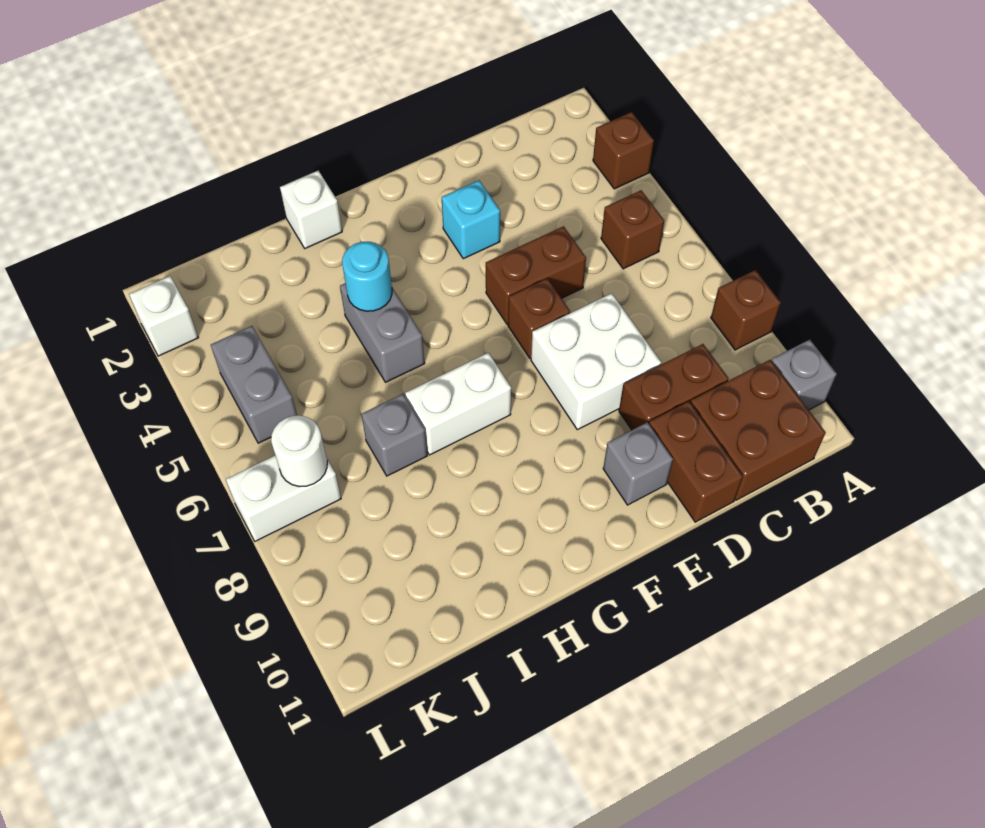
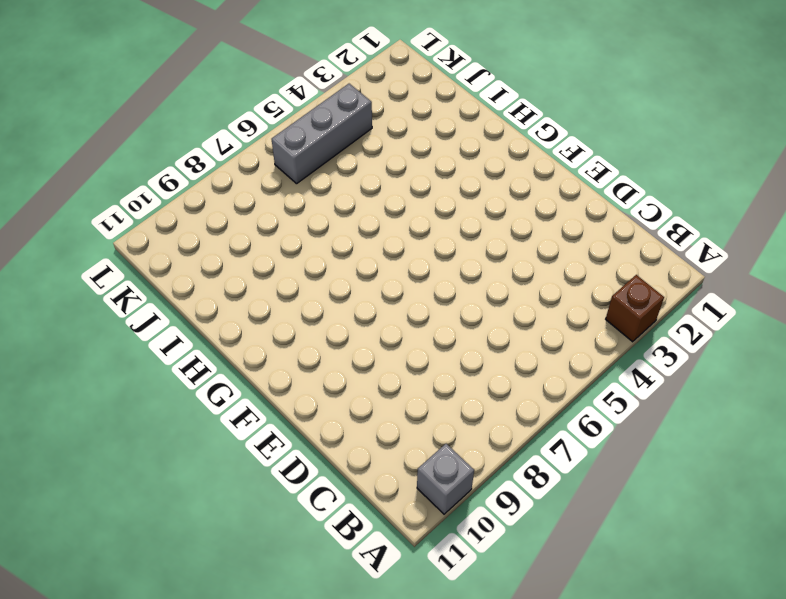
grey brick K4:K6 level 1 -> grey brick K4:K5 level 1
none -> brown brick A8 level 1
none -> brown brick B5 level 1
none -> brown brick B10:C11 level 1

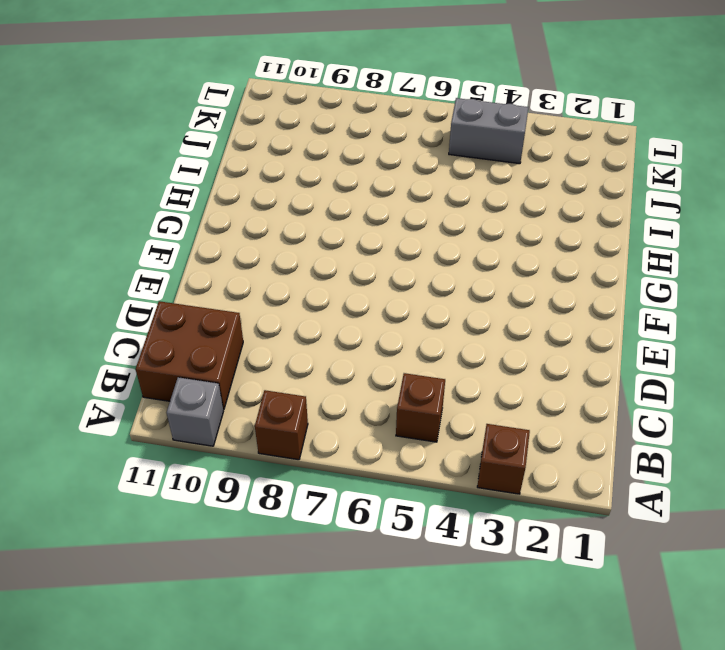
none -> brown brick C9:D9 level 1
none -> brown brick D5:E5 level 1
none -> white brick D7:E8 level 1

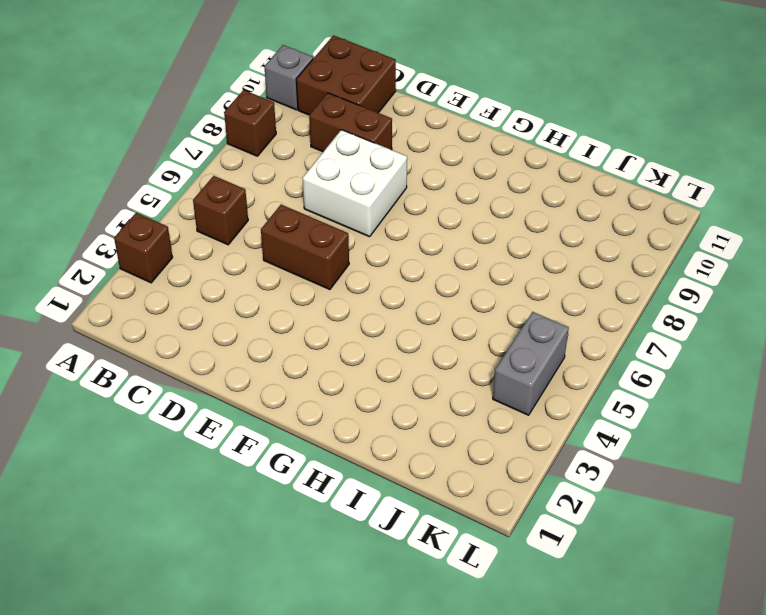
none -> brown brick D10:D11 level 1
none -> cyan brick E3 level 1
none -> brown brick E6 level 1

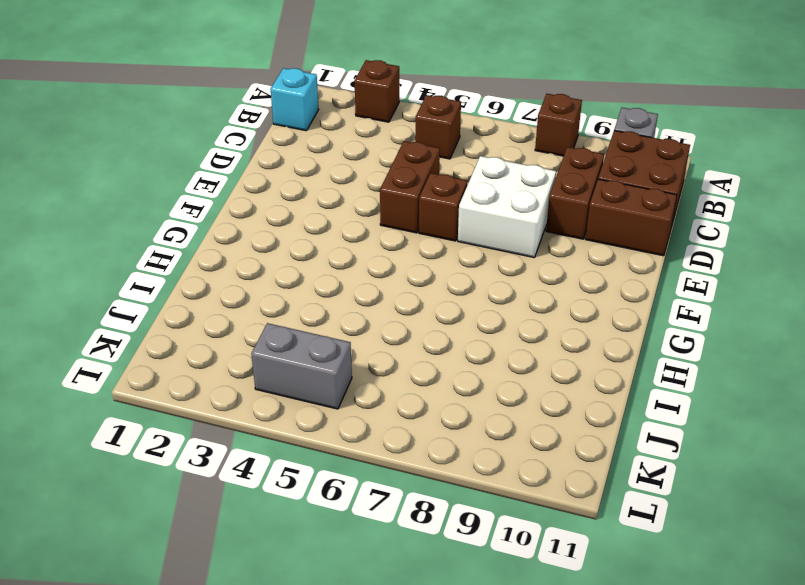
cyan brick B1 level 1 -> cyan brick E3 level 1
none -> grey brick E10 level 1
none -> white brick G7:H7 level 1
none -> white brick H1 level 1

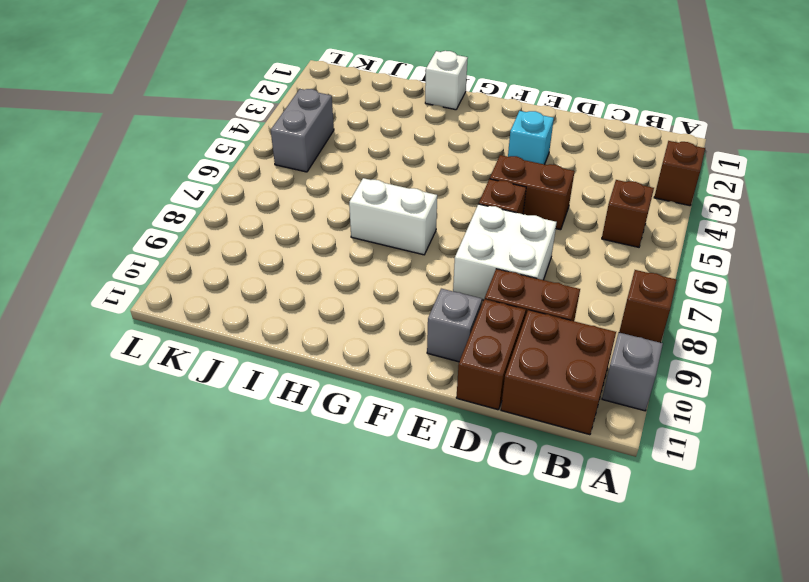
none -> grey brick H4:H5 level 1
none -> grey brick I7 level 1
none -> white brick K7:L7 level 1

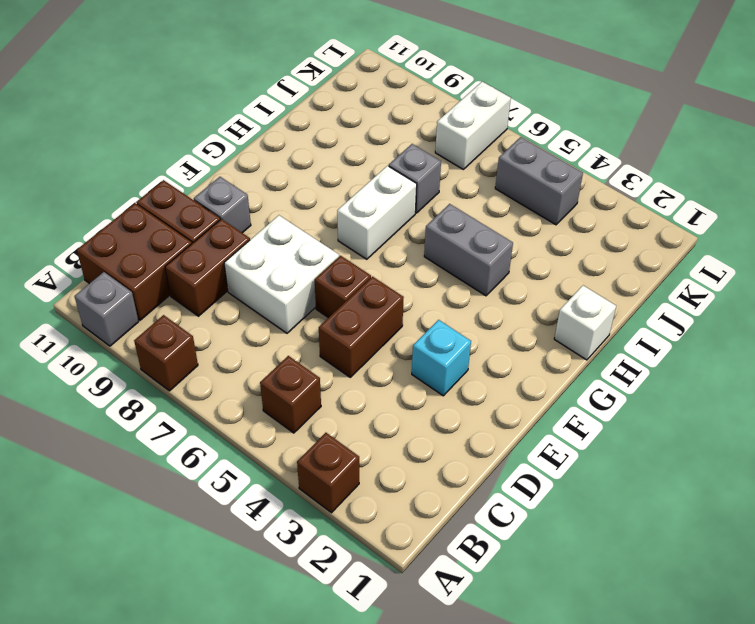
none -> white brick L2 level 1
none -> cyan round brick H4 level 2
none -> white round brick K7 level 2

